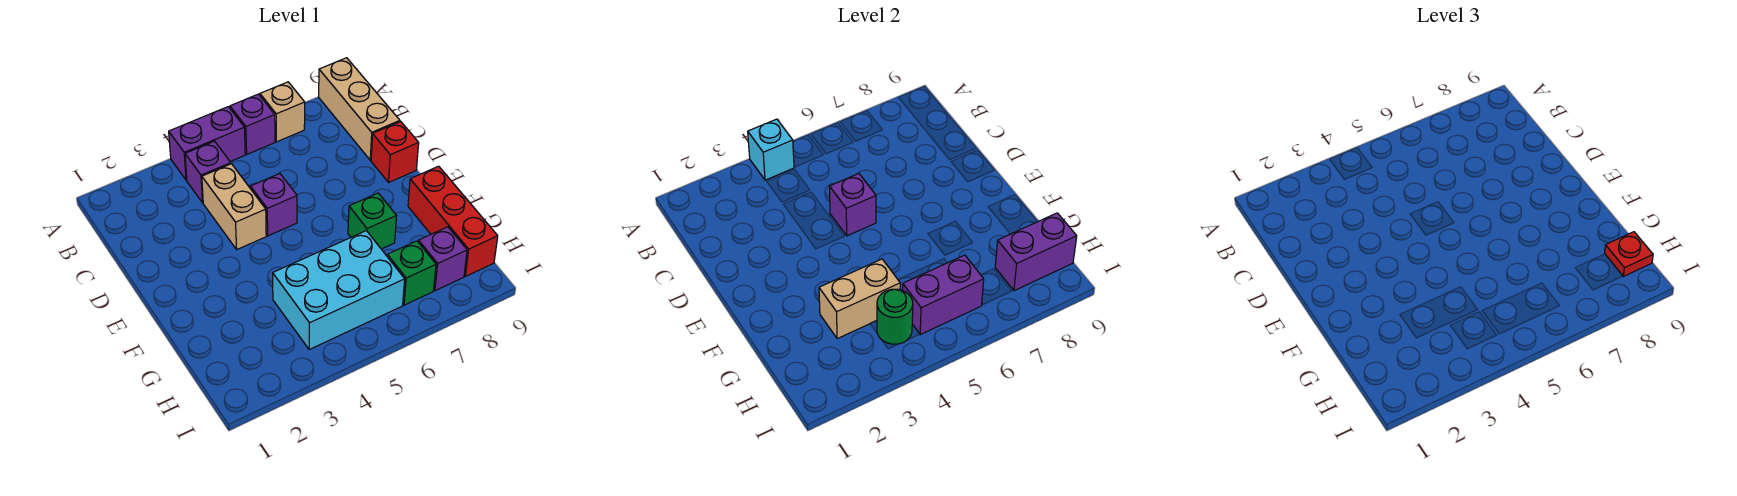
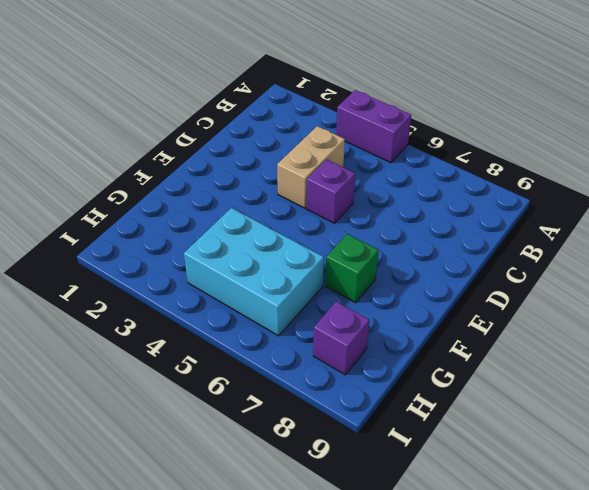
none -> purple brick A6 level 1
none -> tan brick A7 level 1
none -> tan brick A9:C9 level 1

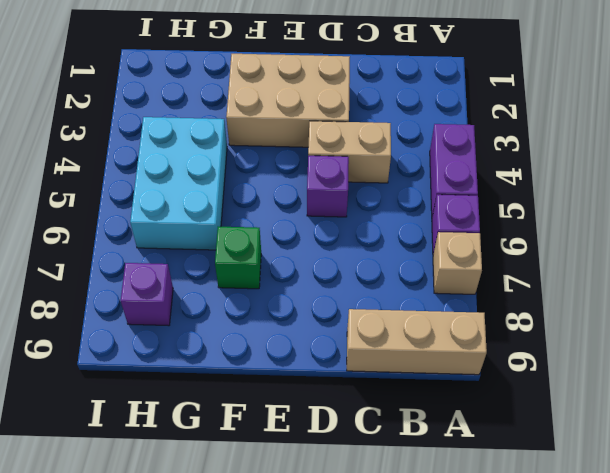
tan brick D2:F3 level 1 -> none
none -> purple brick B4 level 1
none -> red brick D9 level 1
none -> red brick F9:H9 level 1

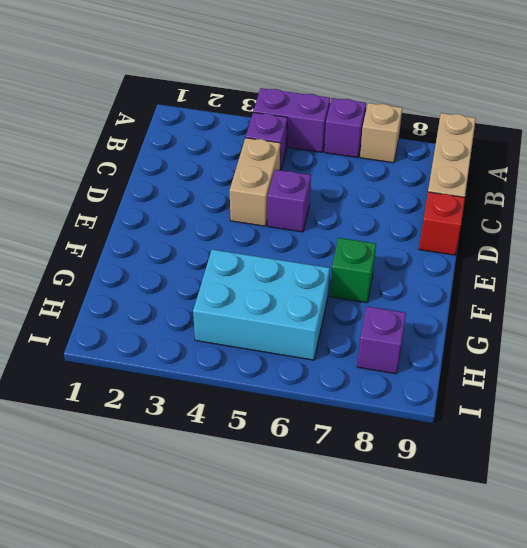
none -> red brick F9:H9 level 1
none -> green brick H7 level 1
none -> cyan brick A4 level 2

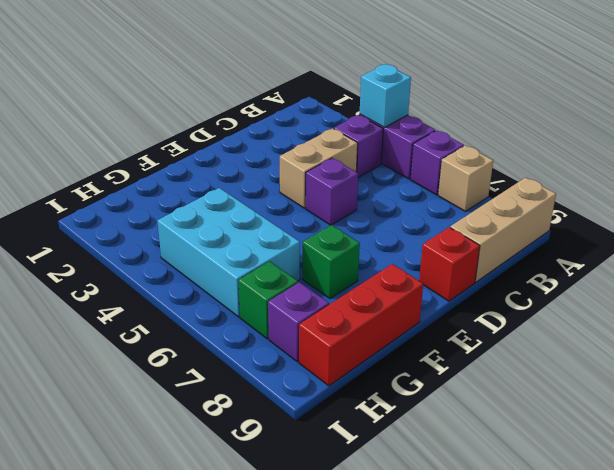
none -> purple brick D5 level 2
none -> tan brick G3:G4 level 2
none -> green round brick H4 level 2

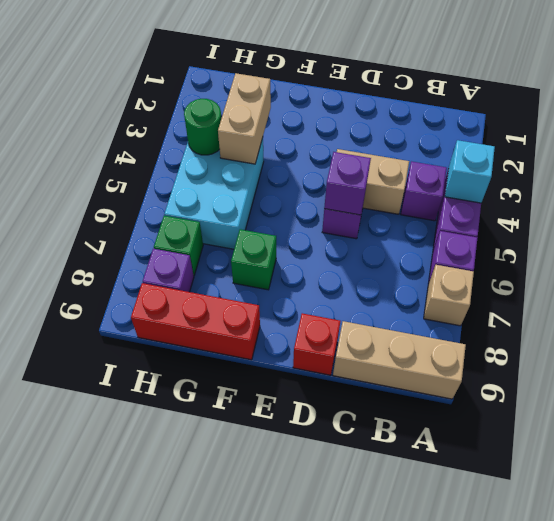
none -> purple brick H5:H6 level 2
none -> purple brick H8:H9 level 2
none -> red plate H9 level 3

